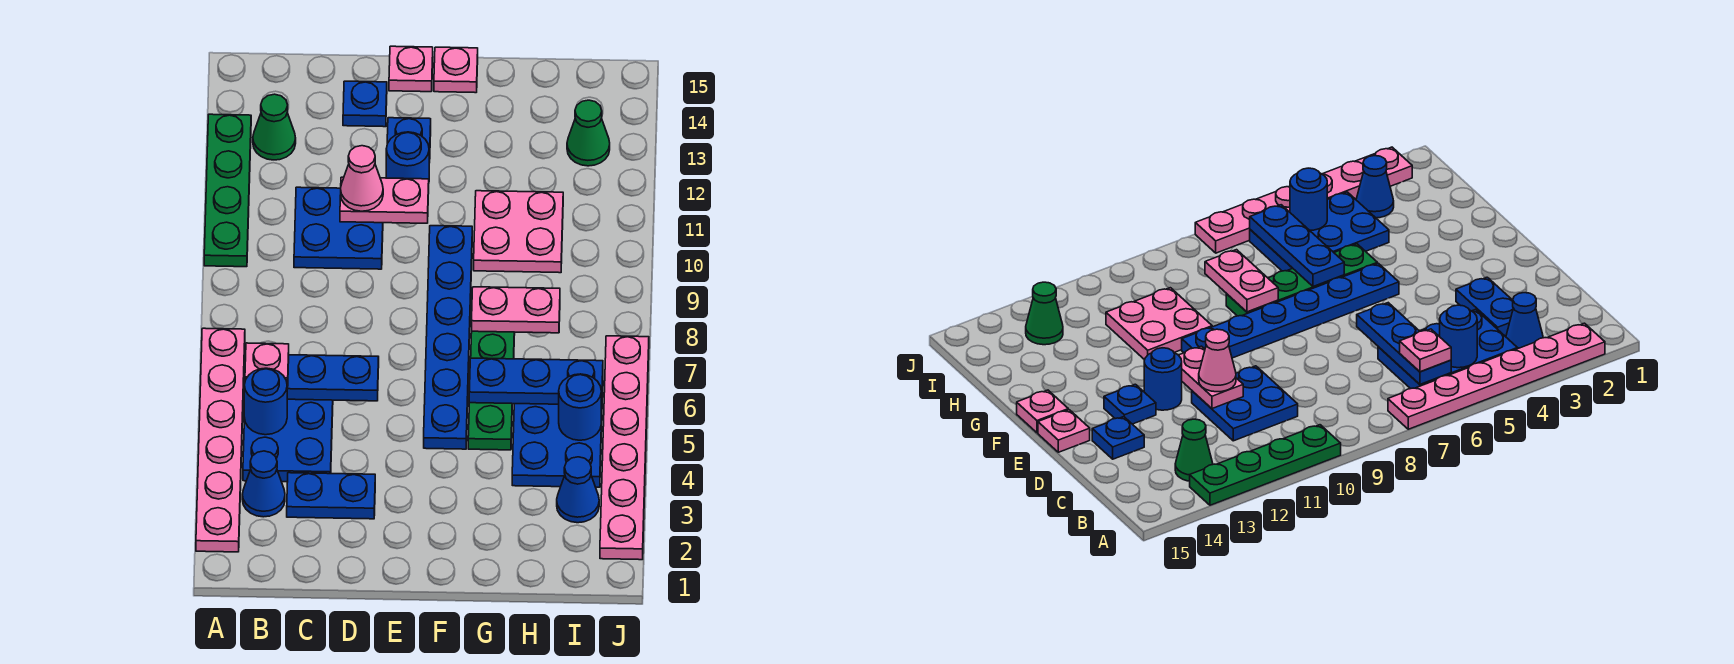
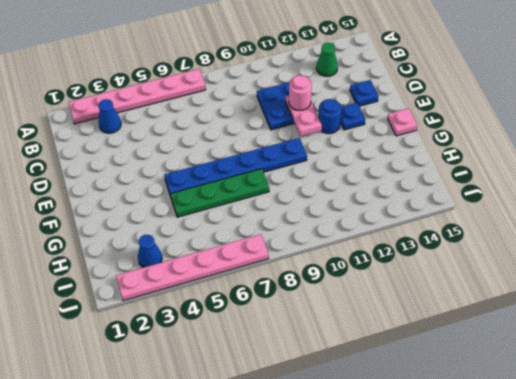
pink round brick D11 level 3 -> pink cone D11 level 3
none -> green plate A10:A13 level 1
none -> blue plate B4:C6 level 1
none -> blue plate C3:D3 level 1

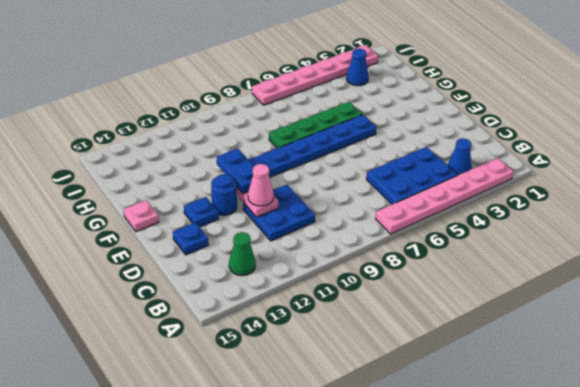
blue plate E11:F11 level 3 -> blue plate C3:D3 level 1
none -> green plate A10:A13 level 1
none -> pink plate E15 level 1
none -> pink plate G10:H11 level 1

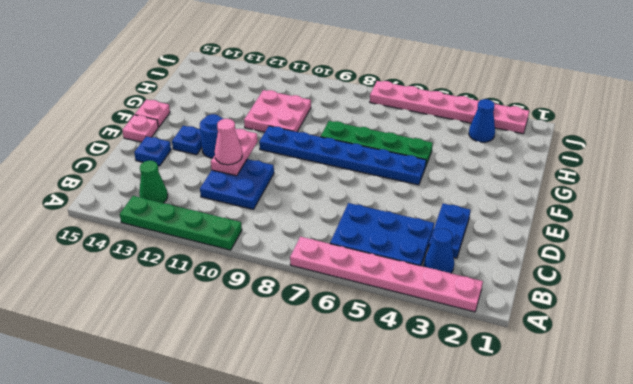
none -> blue plate H4:I6 level 1
none -> green cone I13 level 1
none -> blue round brick B5 level 2

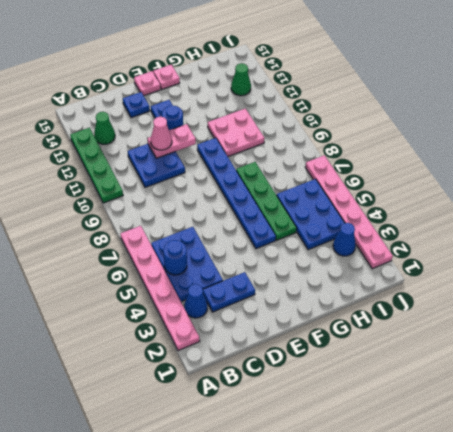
none -> blue plate B6:D6 level 2
none -> blue plate G6:I6 level 2
none -> pink plate G8:H8 level 2

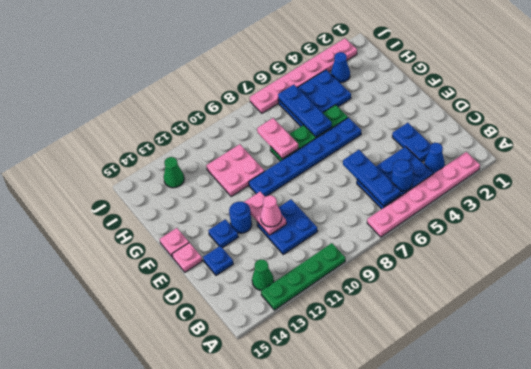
none -> blue round brick I5 level 2
none -> pink plate B6 level 3

